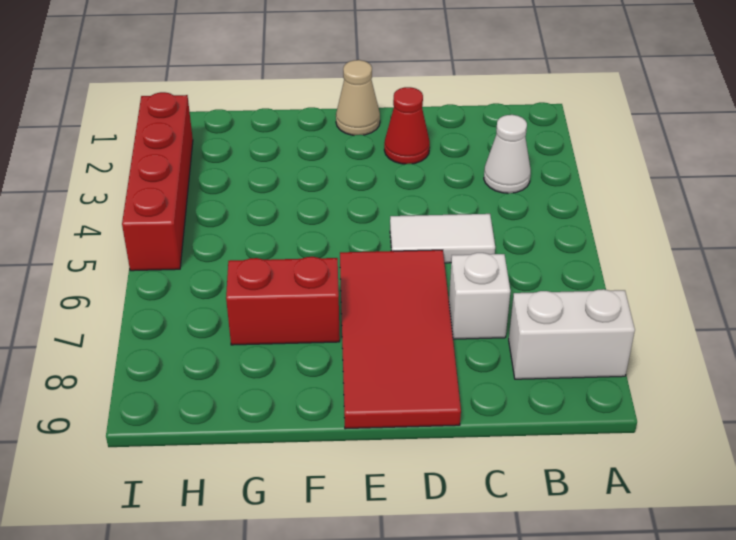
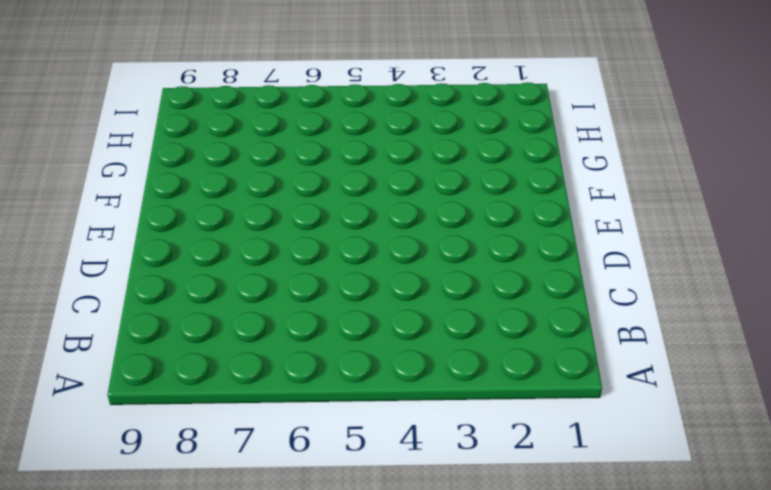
none -> white brick A8:B8 level 1
none -> white cone B3 level 1

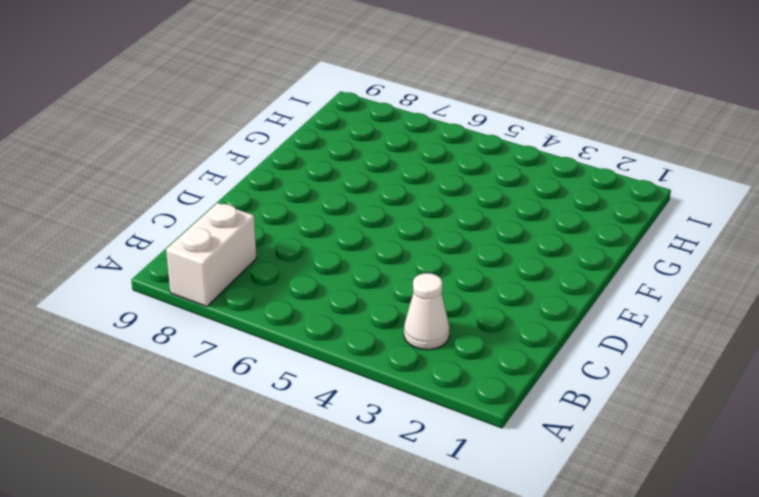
none -> white tile C5:D5 level 1
none -> white brick C7 level 1

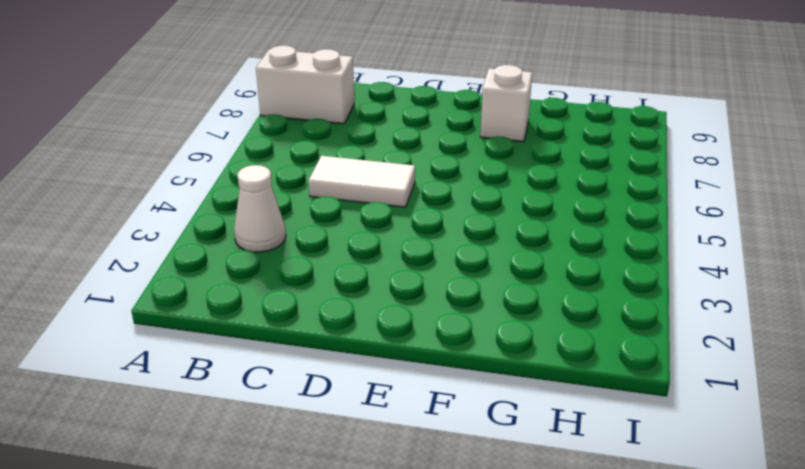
white brick F8 level 1 -> white brick C7 level 1
none -> red cone D2 level 1
none -> red tile D6:E9 level 1

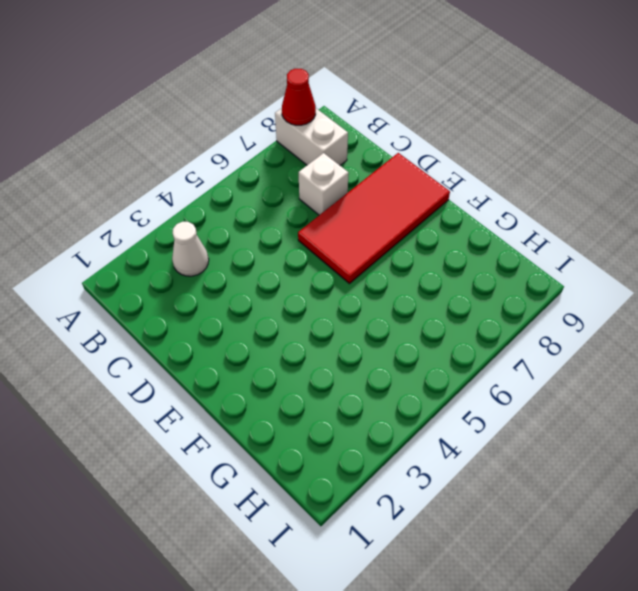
red cone A8 level 2 -> red cone D2 level 1
none -> white tile C5:D5 level 1
none -> tan cone E1 level 1

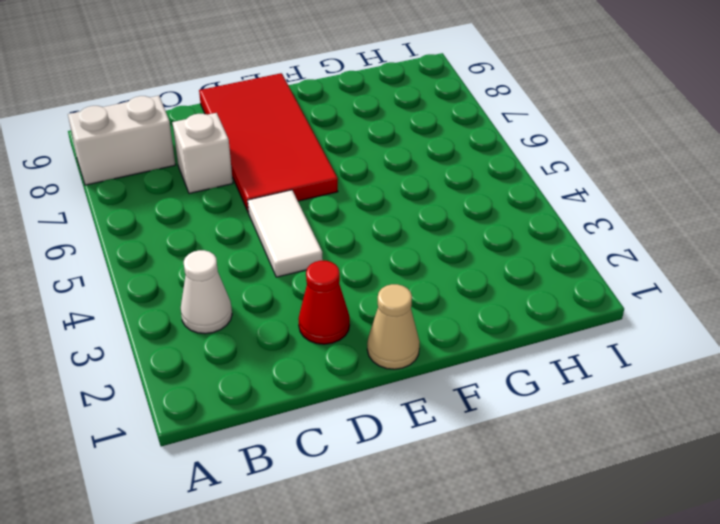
white tile D4:D5 level 1 -> white tile C5:D5 level 1
none -> red brick F7:G7 level 1
none -> red brick I2:I5 level 1

